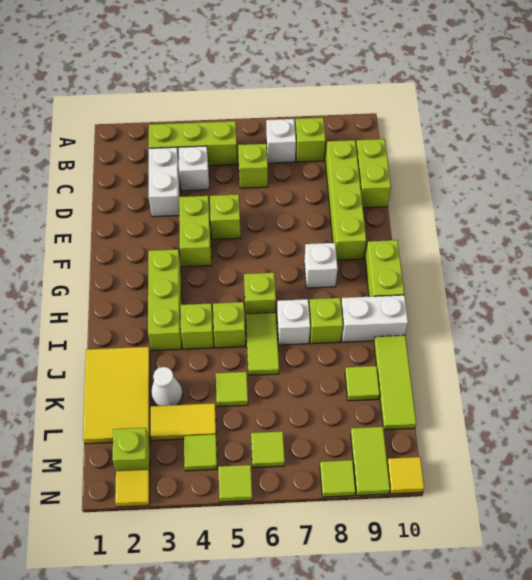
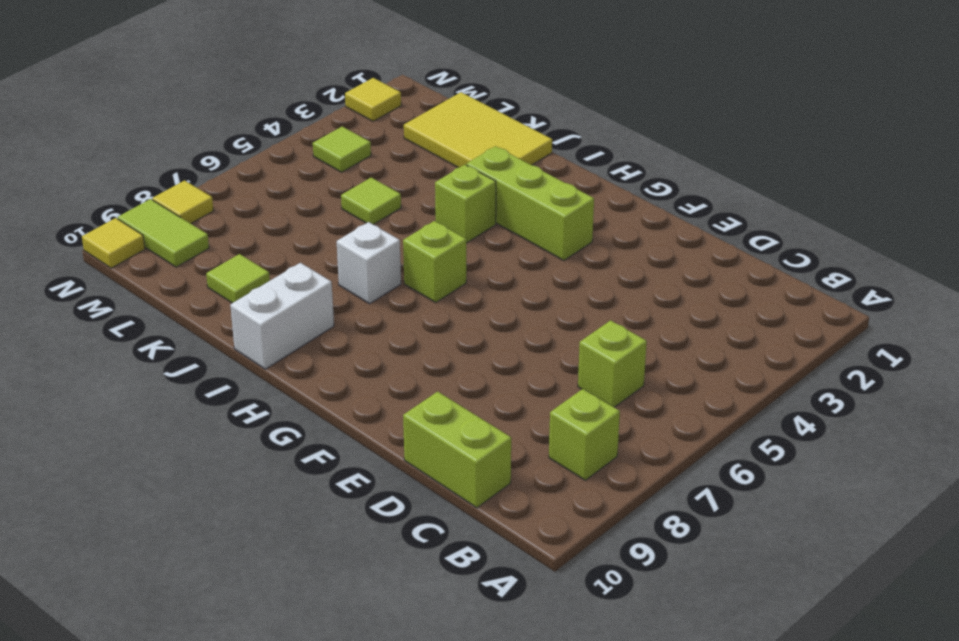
yellow tile N8 level 1 -> lime tile N8 level 1
none -> lime brick B3:B5 level 1
none -> white brick B7 level 1
none -> white brick C3:D3 level 1
none -> white brick C4 level 1

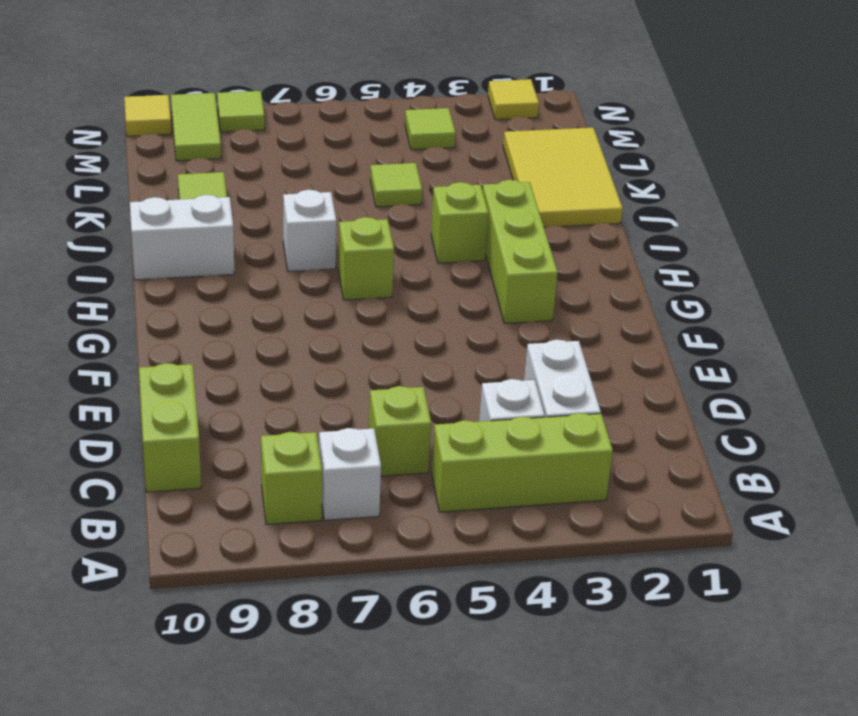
none -> lime brick C9:F9 level 1
none -> lime brick E4:F4 level 1
none -> lime brick E5 level 1
none -> white brick G8 level 1

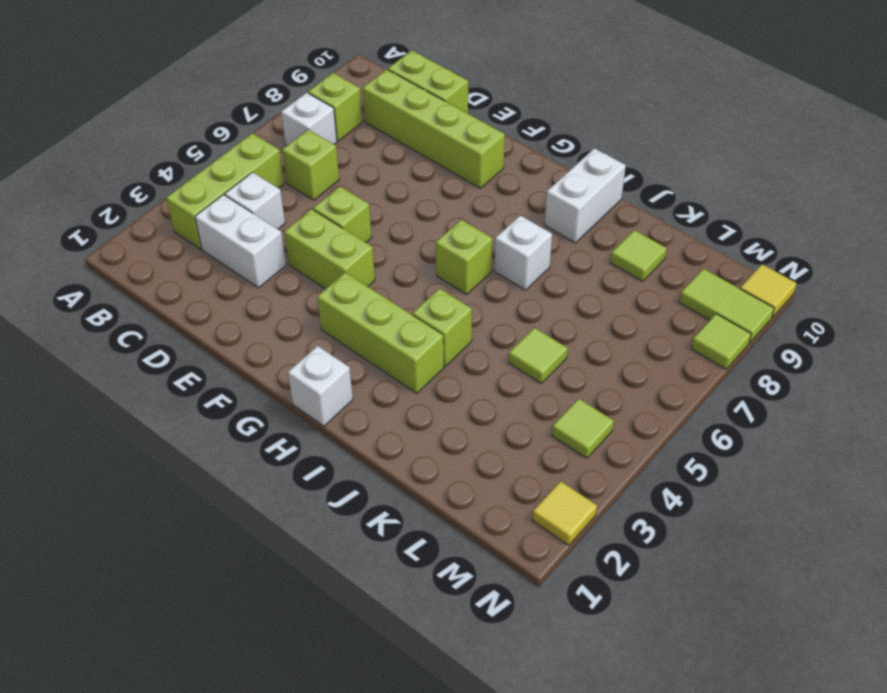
white brick H1 level 1 -> white brick G8 level 1
none -> lime brick G10:H10 level 1
none -> lime brick I5 level 1
none -> lime tile I6:J6 level 1
none -> lime brick I8 level 1

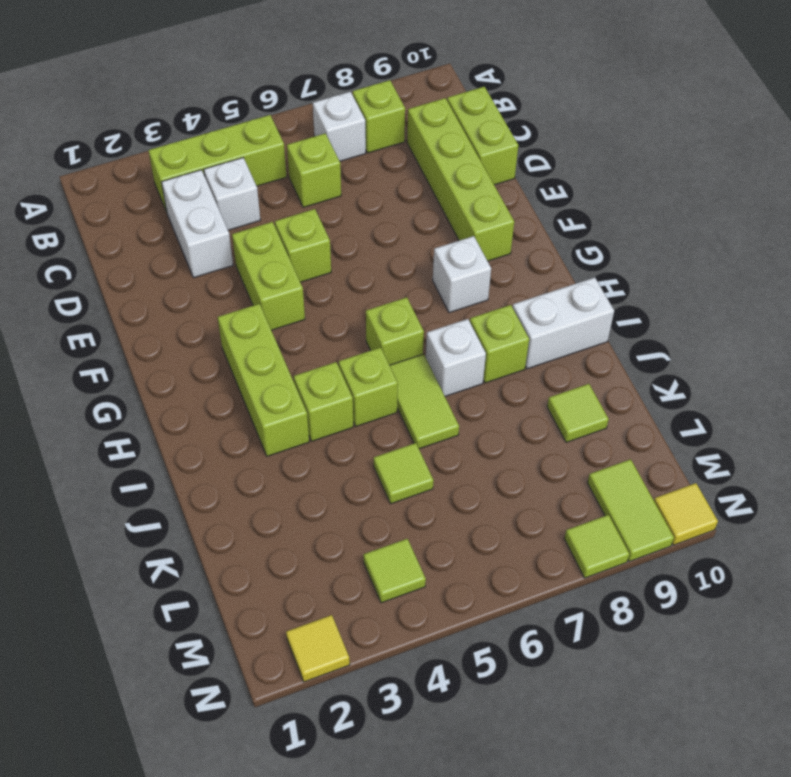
none -> lime brick G10:H10 level 1
none -> yellow tile J1:L2 level 1
none -> lime tile J10:L10 level 1
none -> white cone K3 level 1

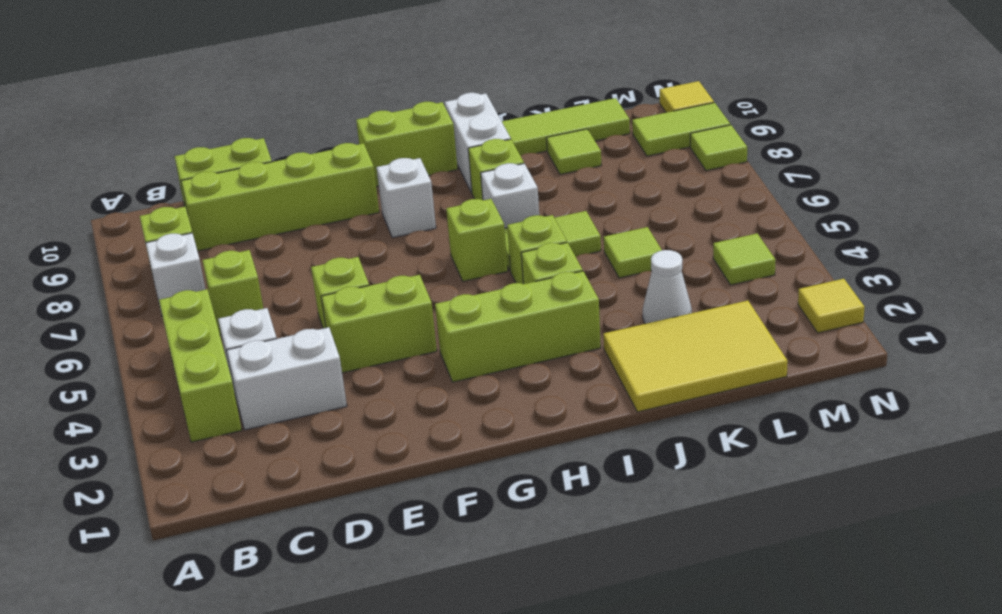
none -> yellow tile L3:L4 level 1
none -> lime brick M2 level 1
none -> lime tile M6 level 1
none -> lime tile N5 level 1

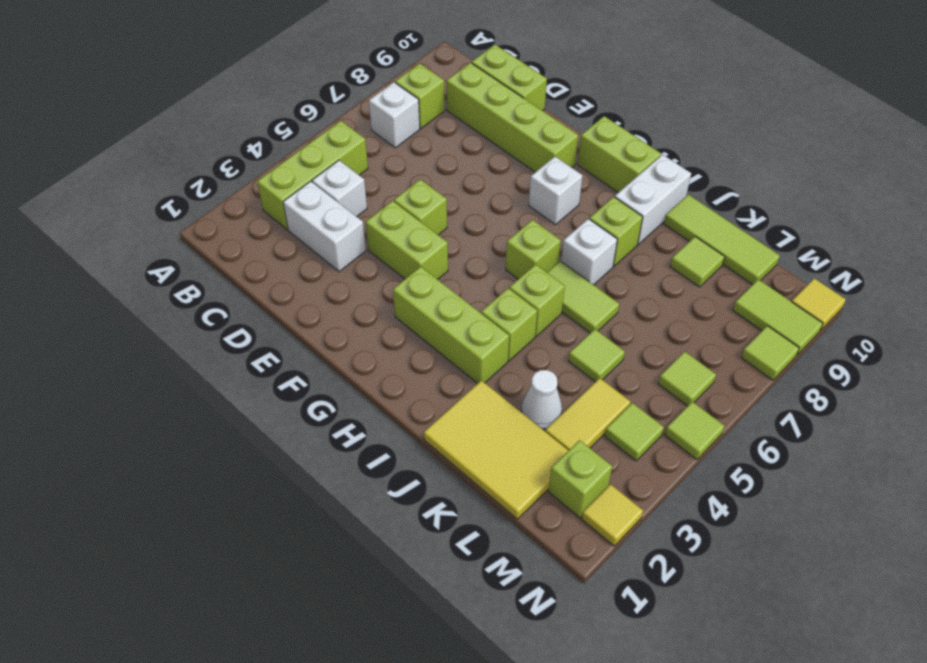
none -> lime brick C6 level 1

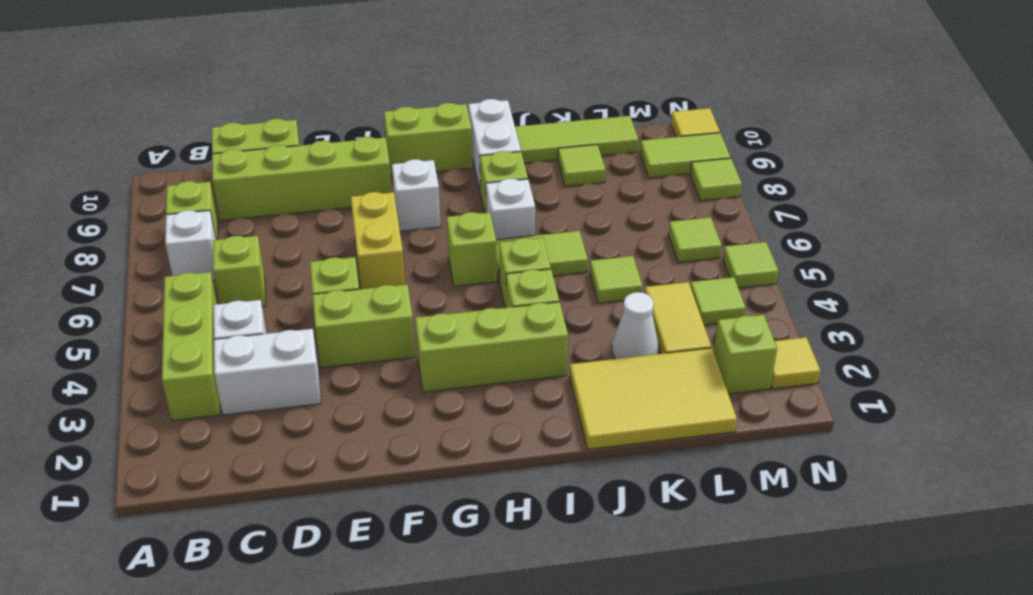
yellow brick F6:F7 level 1 -> none

